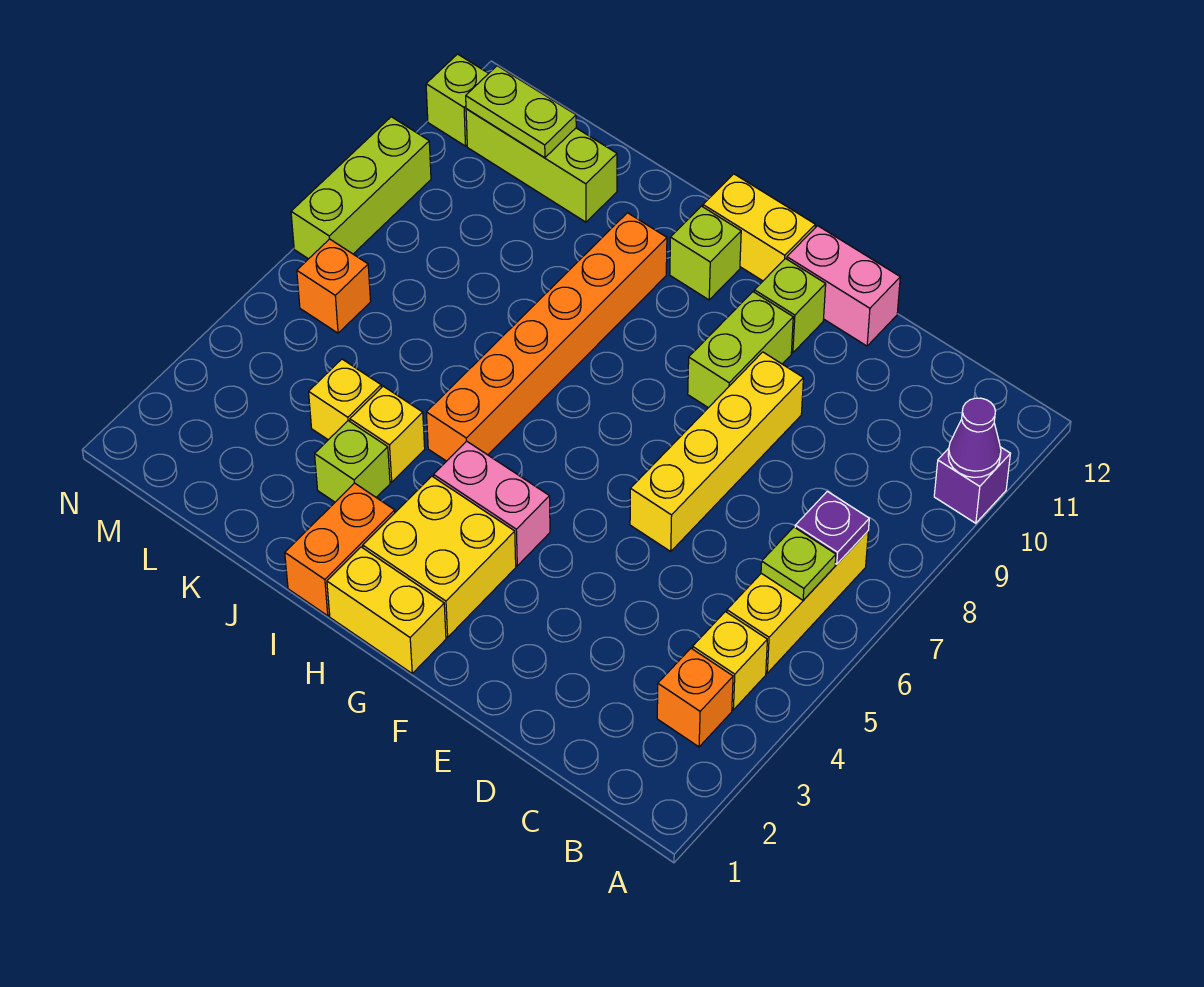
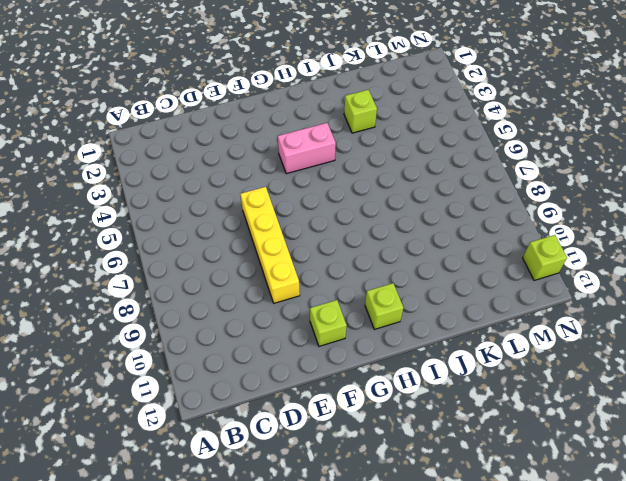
none -> purple brick A10 level 1
none -> orange brick B3 level 1
none -> yellow brick B4 level 1

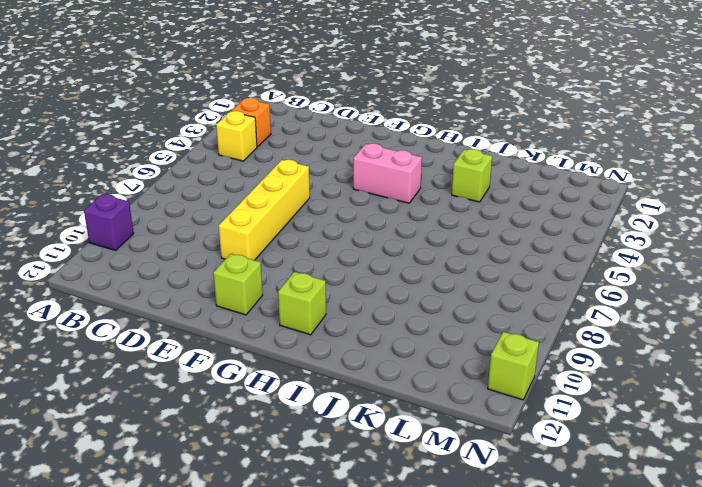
none -> yellow brick B5:B7 level 1
none -> pink brick E12:F12 level 1
none -> lime brick F9:F10 level 1

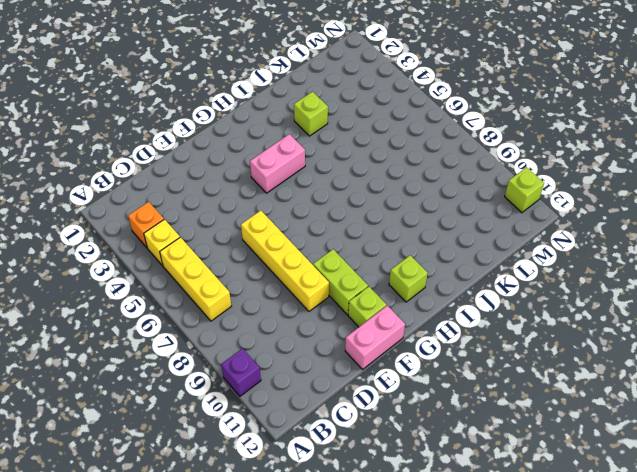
none -> yellow brick G1:H1 level 1
none -> yellow brick G2:H3 level 1
none -> yellow brick G12:H12 level 1

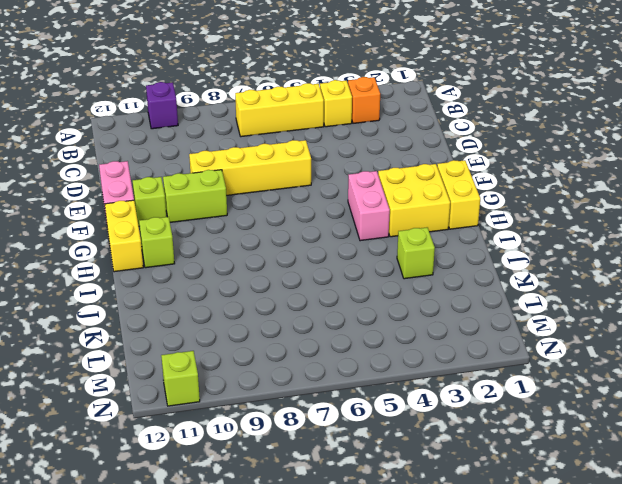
none -> orange brick I1:I2 level 1
none -> orange brick I5:I10 level 1
none -> yellow brick J4 level 1

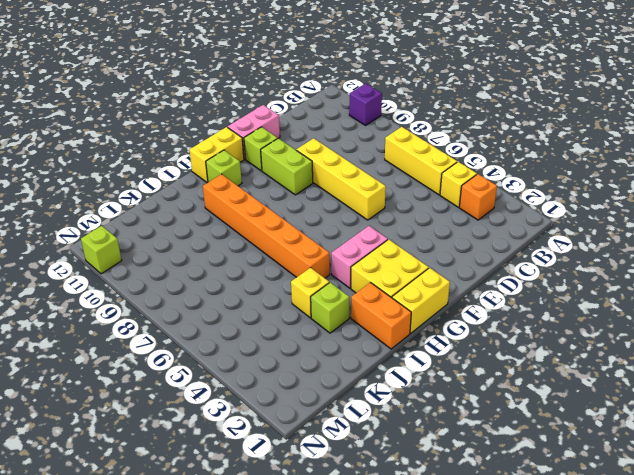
none -> yellow brick K4 level 1
none -> lime brick K11:M11 level 1
none -> orange brick M6 level 1

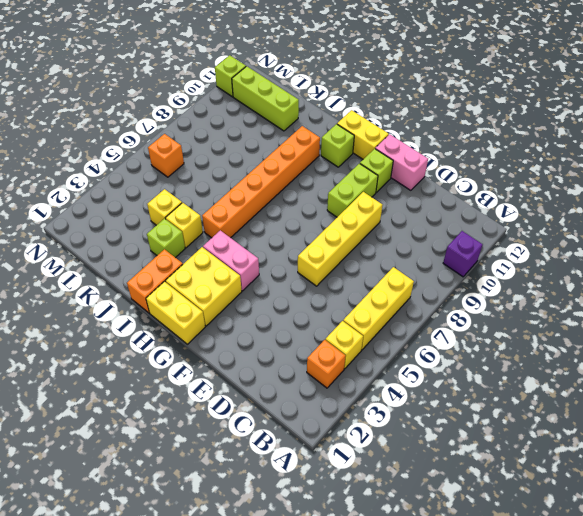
none -> lime brick N7:N9 level 1
none -> purple cone A10 level 2
none -> lime plate B6 level 2

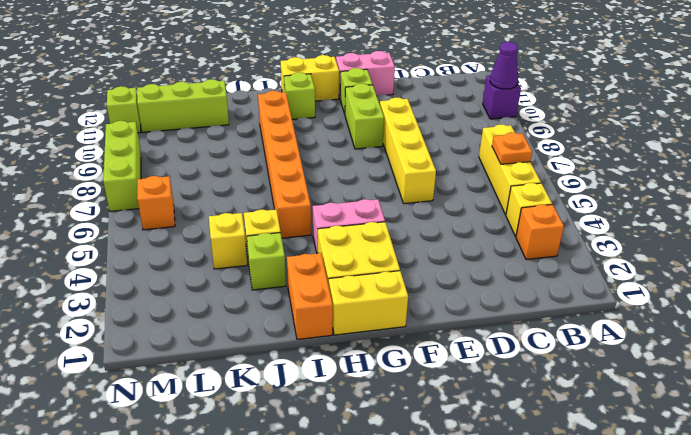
orange plate B6 level 2 -> lime plate B6 level 2
none -> purple plate B7 level 2
none -> lime plate L11:M11 level 2

